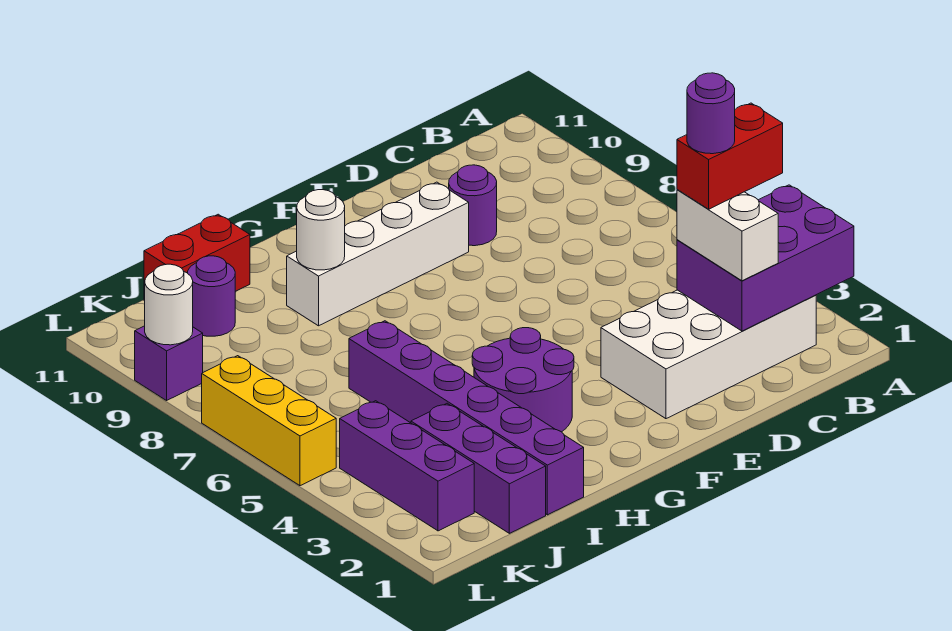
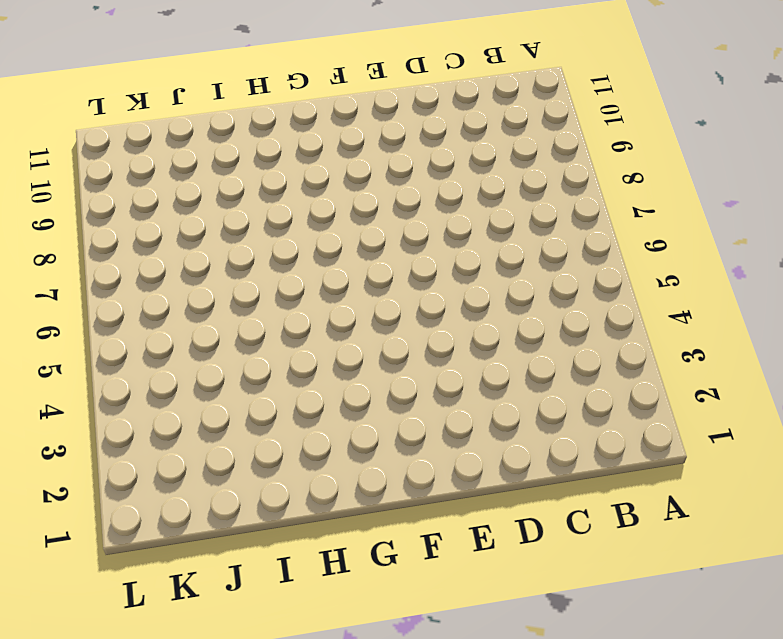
none -> white brick B2:E3 level 1
none -> purple round brick D9 level 1
none -> white brick E9:H9 level 1

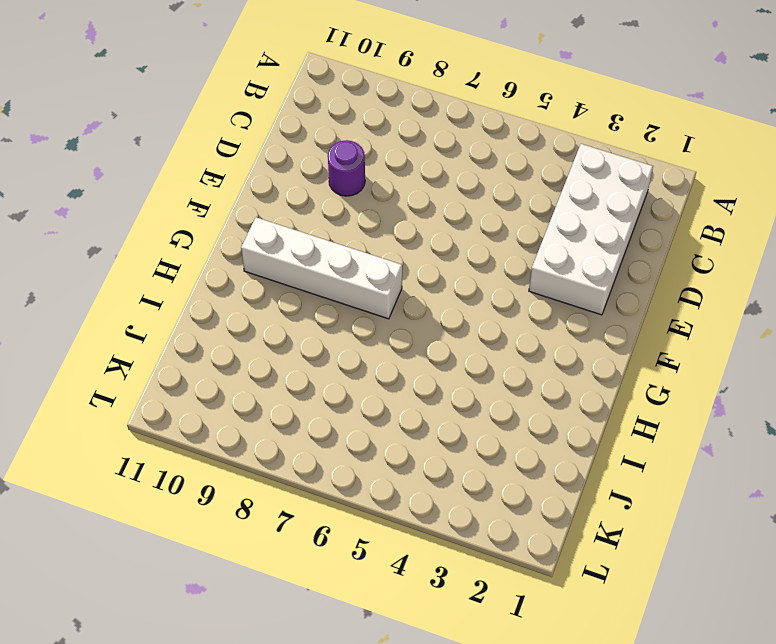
white brick G7:G10 level 1 -> white brick E9:H9 level 1
none -> purple round brick G3:H4 level 1
none -> purple brick I1:I6 level 1
none -> red brick I11:J11 level 1

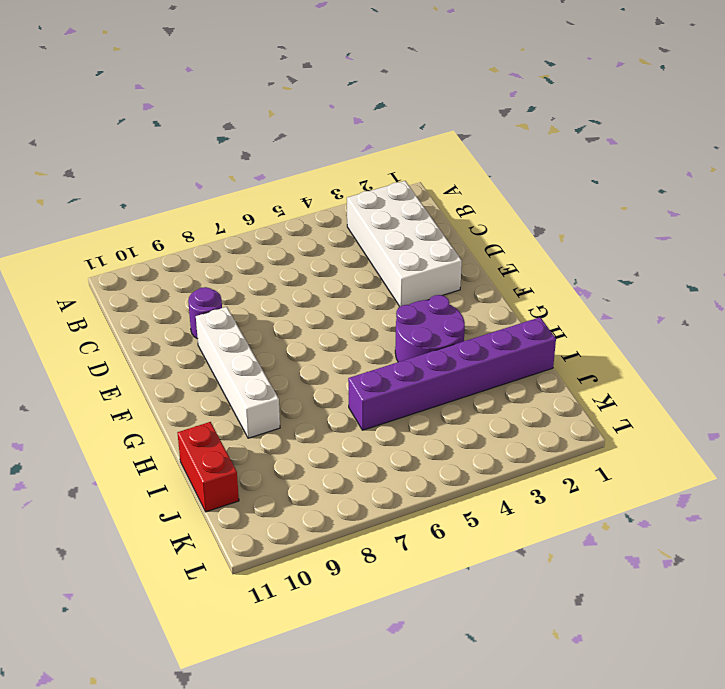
none -> purple brick J1:J3 level 1
none -> purple round brick J10 level 1
none -> purple brick K2:K4 level 1

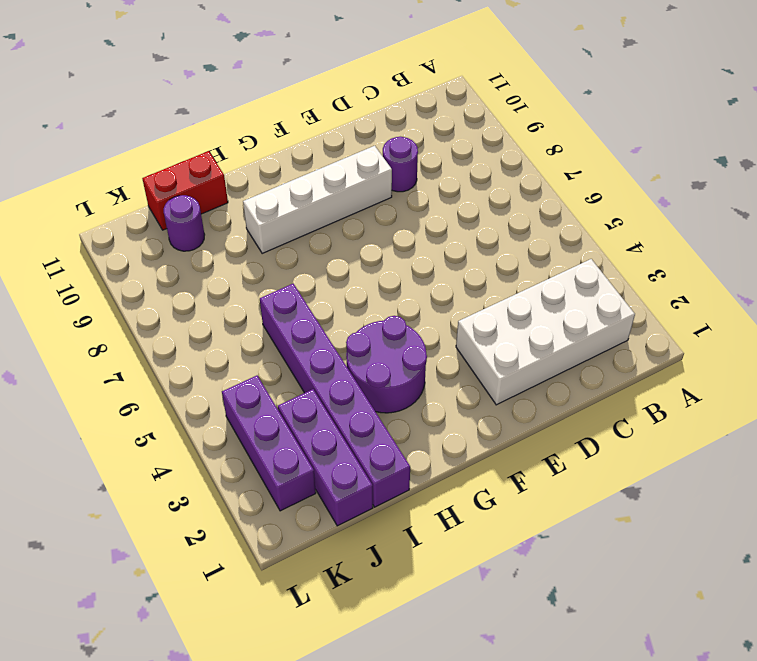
none -> yellow brick L5:L7 level 1
none -> purple brick L9 level 1
none -> purple brick A2:C3 level 2

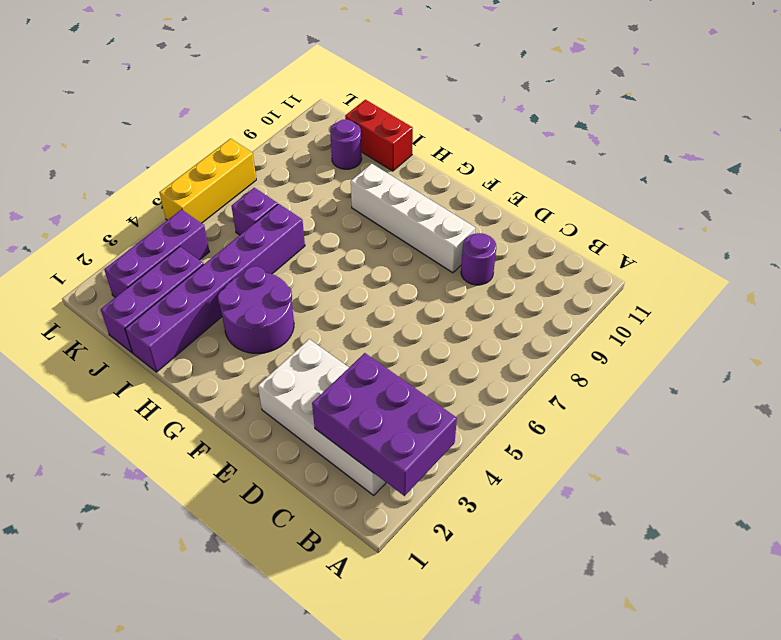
purple brick J6 level 1 -> purple brick L9 level 1
none -> white round brick H9 level 2
none -> white round brick L9 level 2
none -> white brick C2:C3 level 3

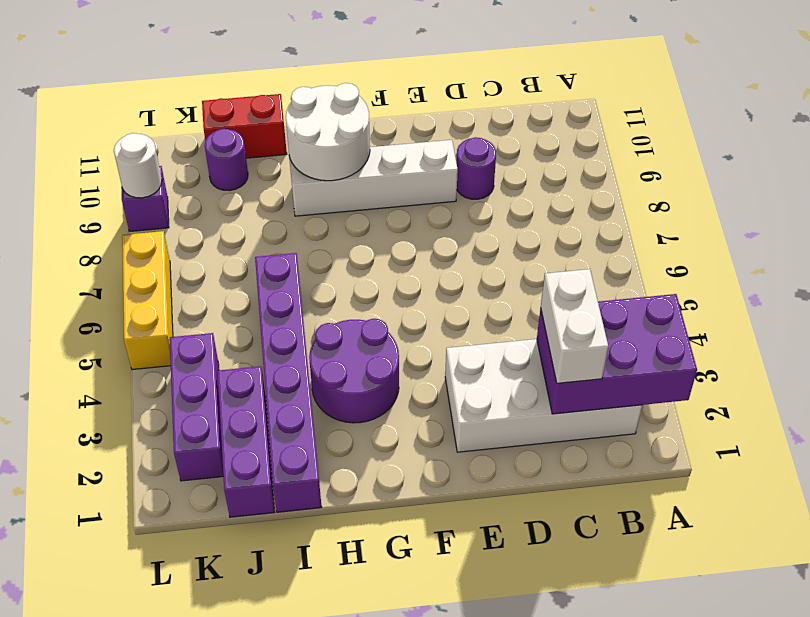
white round brick G9:H10 level 2 -> white round brick H9 level 2
none -> red brick B3:C3 level 4
none -> purple round brick C3 level 5

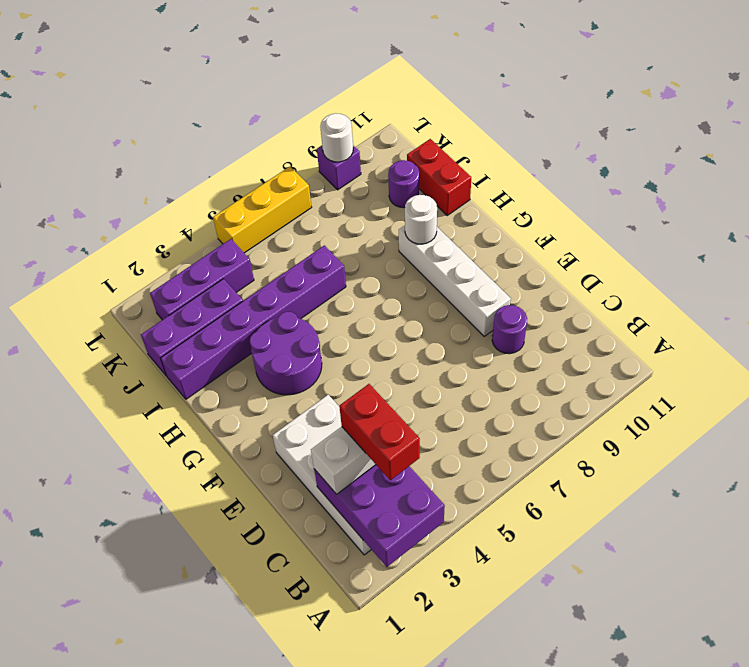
none -> purple round brick C3 level 5

